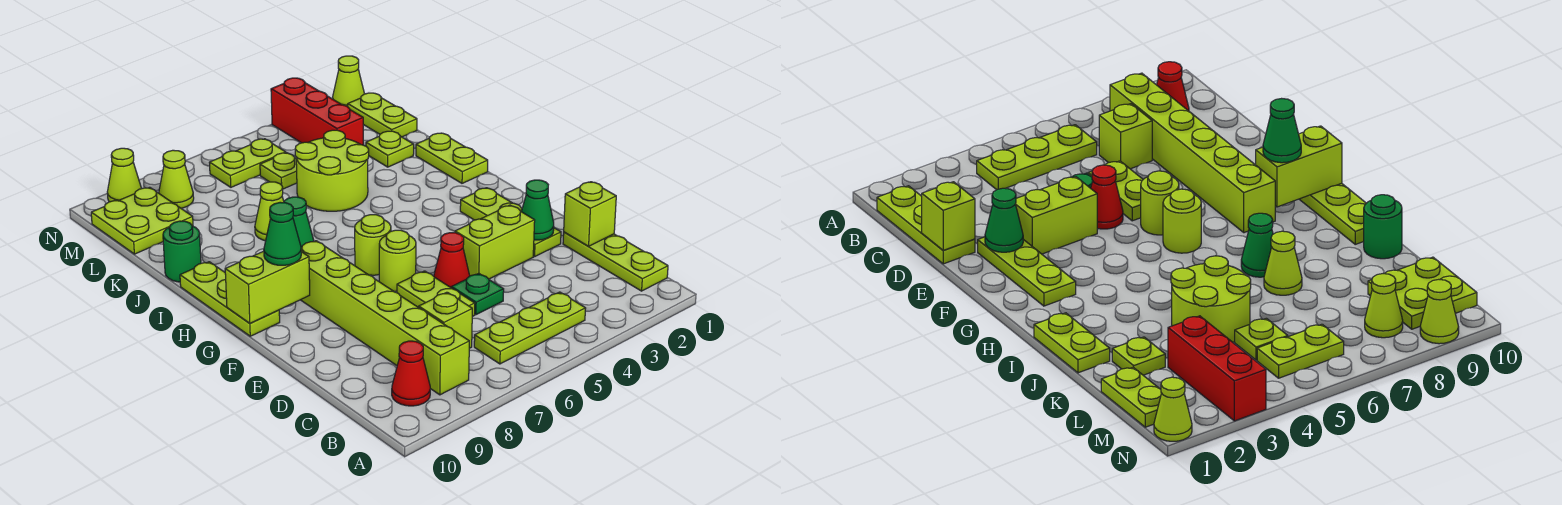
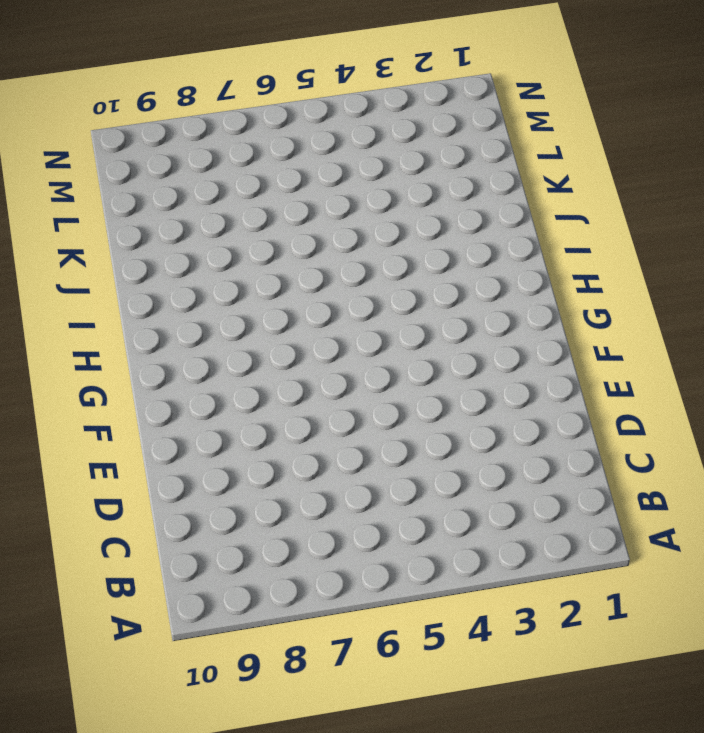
none -> lime plate B1:D1 level 1
none -> lime plate B4:B6 level 1
none -> lime brick B8:G8 level 1
none -> red cone B9 level 1

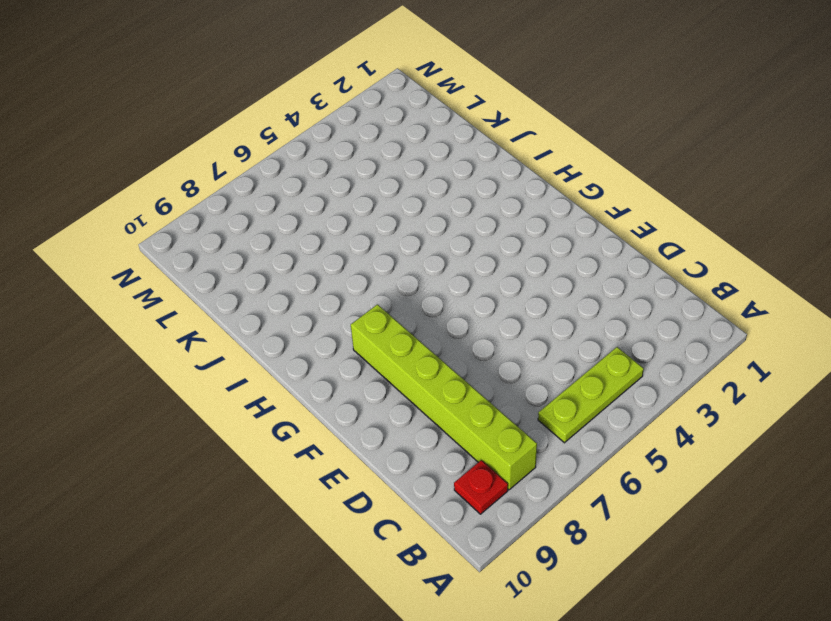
red plate B9 level 1 -> red cone B9 level 1
none -> lime plate B1:D1 level 1
none -> lime brick C7 level 1
none -> green plate D5 level 1
none -> lime plate D6:E6 level 1

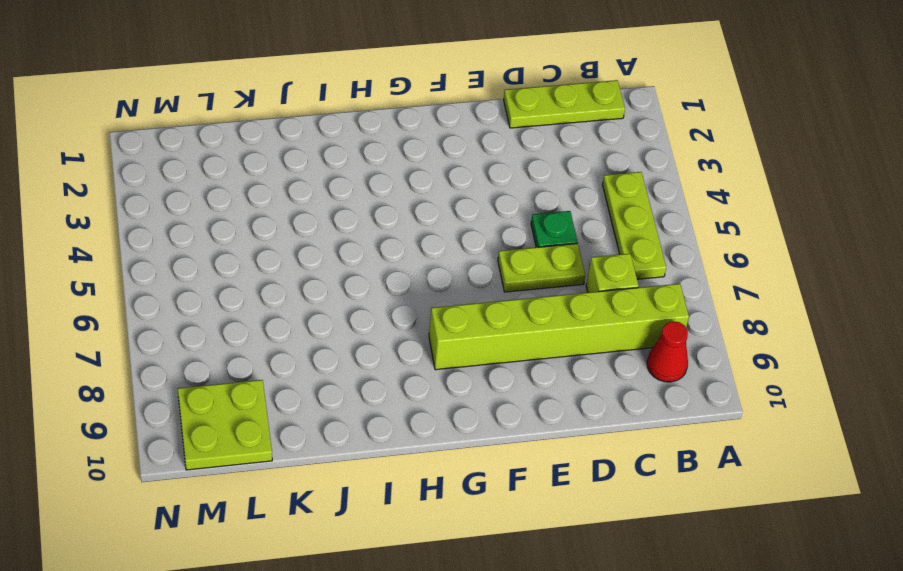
none -> lime plate E2:G2 level 1
none -> lime brick E3:E4 level 1
none -> red cone E5 level 1
none -> lime round brick F6 level 1

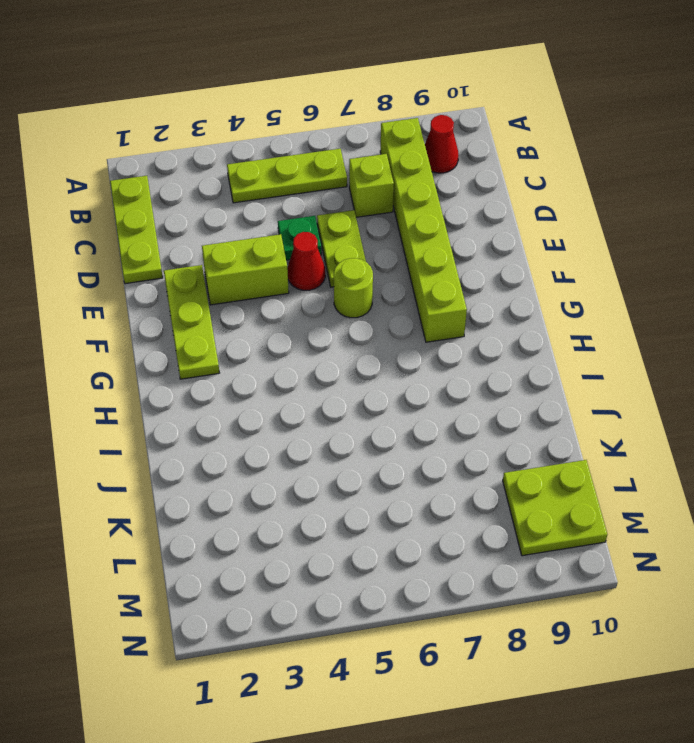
none -> lime round brick G6 level 1
none -> lime plate G10:I10 level 1
none -> lime plate I1:J1 level 1
none -> green cone I7 level 1

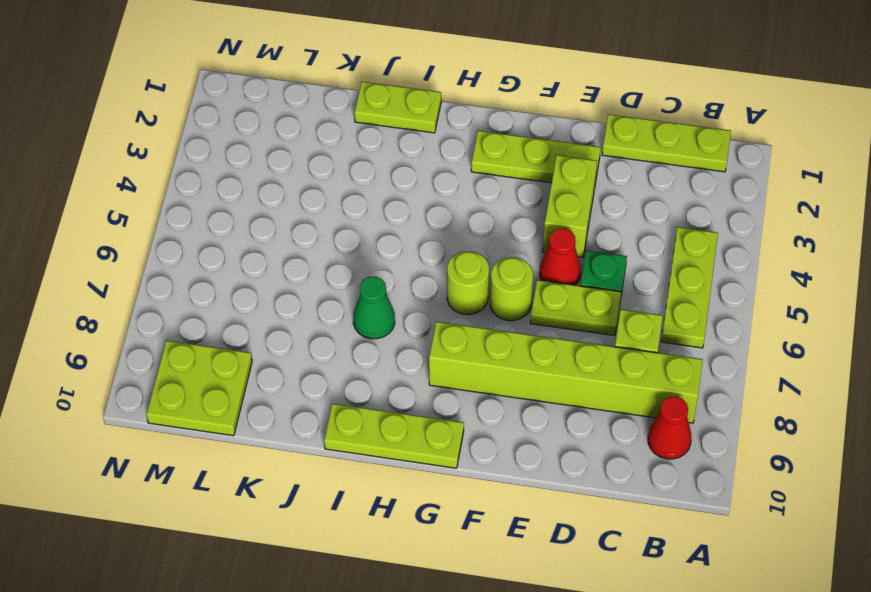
none -> lime round brick J4:K5 level 1
none -> lime cone J7 level 1
none -> green round brick J10 level 1
none -> lime plate K2 level 1

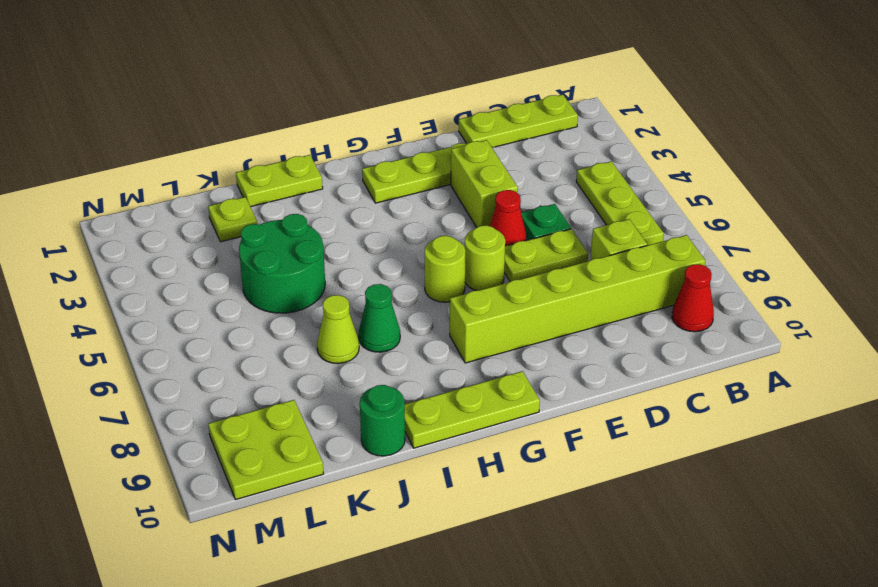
green round brick J4:K5 level 1 -> lime round brick J4:K5 level 1
none -> lime plate L1:M1 level 1
none -> red brick L3:N3 level 1
none -> lime plate L5 level 1
none -> lime plate M5:M6 level 1

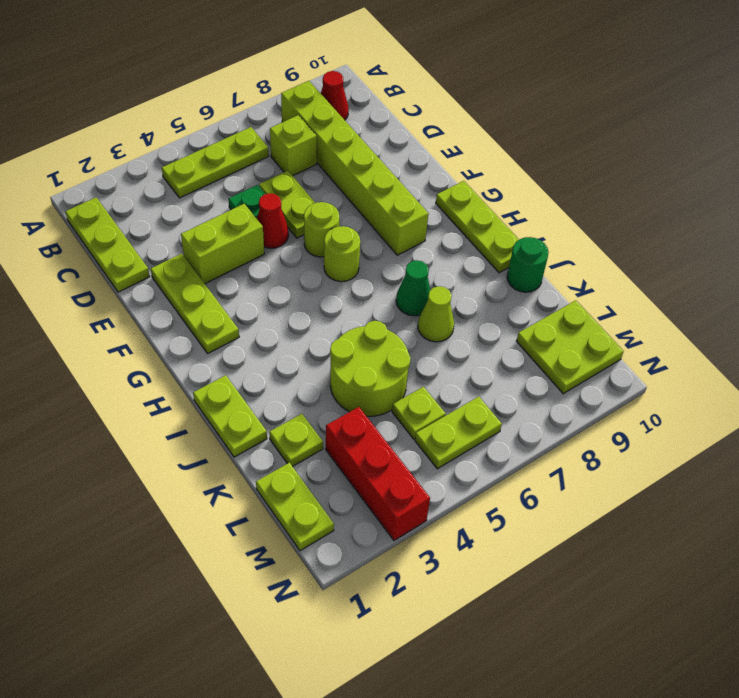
none -> lime cone M8 level 1
none -> lime cone N1 level 1
none -> lime cone N9 level 1
none -> lime brick D1 level 2

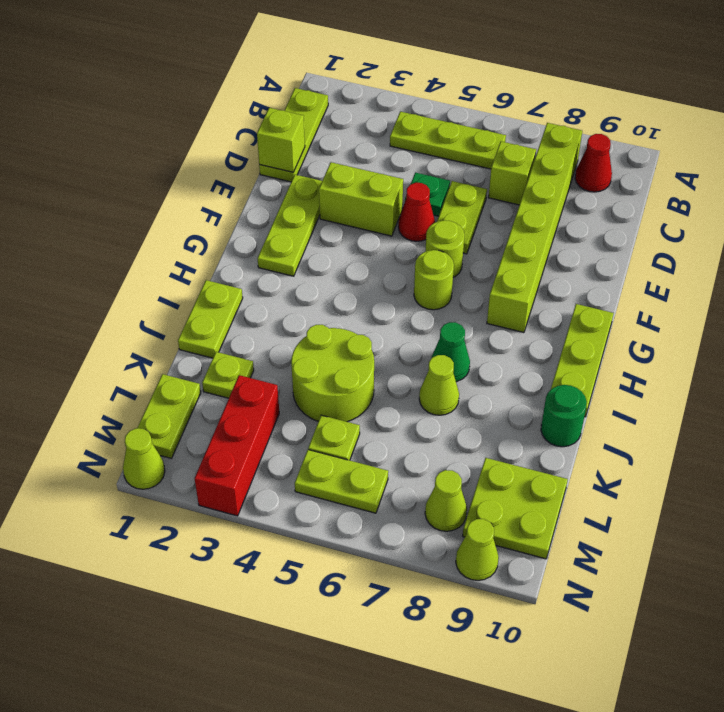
none -> green cone E2 level 2
none -> lime brick G9:G10 level 2
none -> green cone G9 level 3

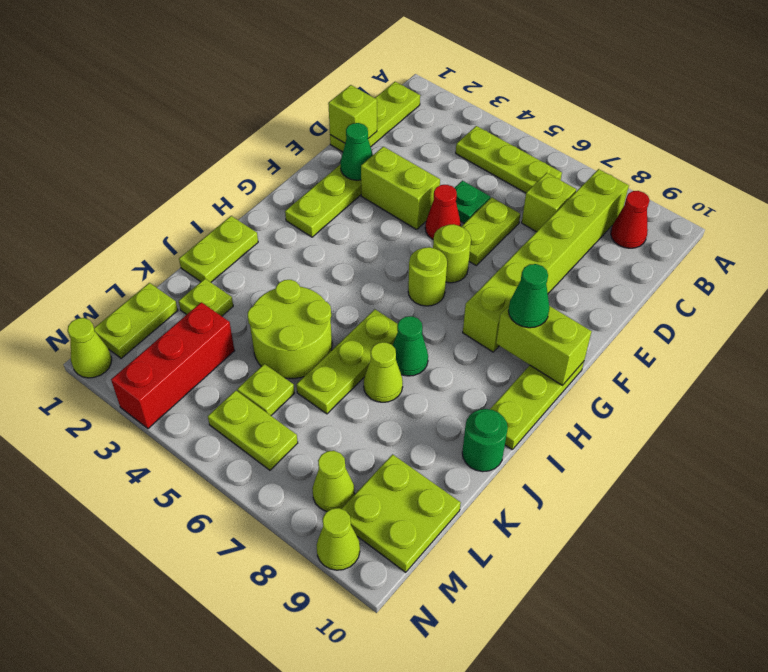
lime plate I6:K6 level 1 -> none

